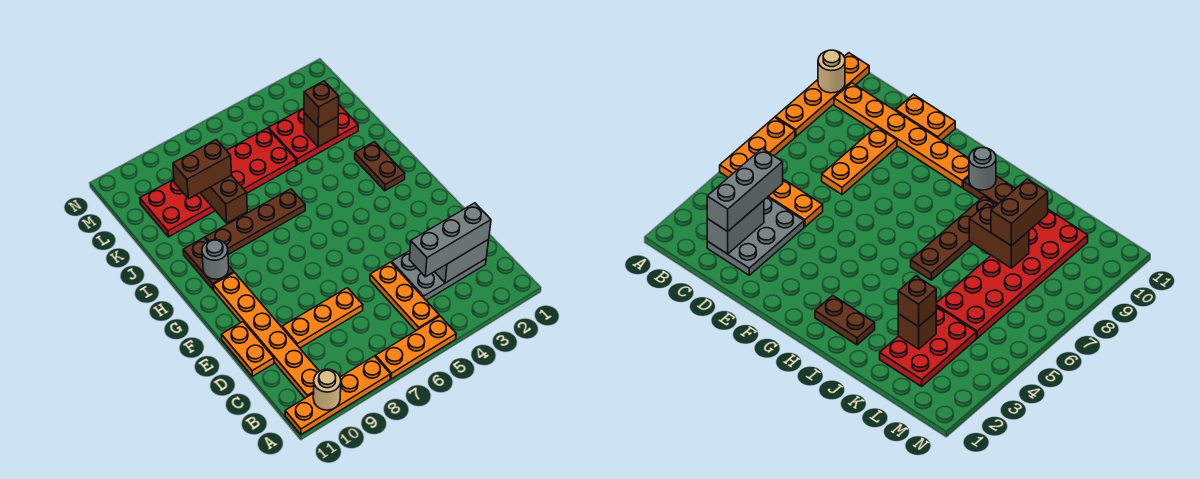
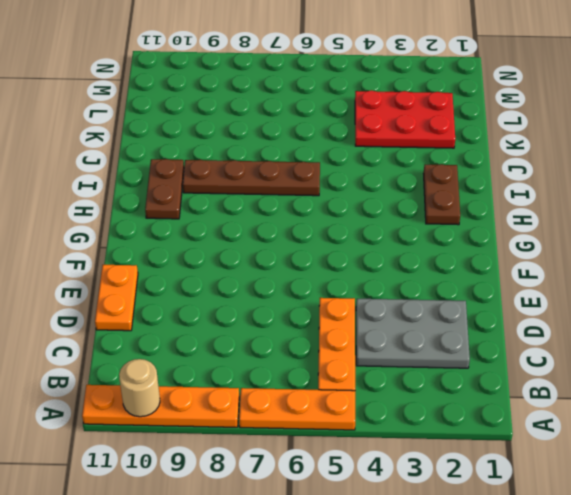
none -> orange plate B10:G10 level 1
none -> orange plate D7:D9 level 1
none -> red plate K5:L10 level 1

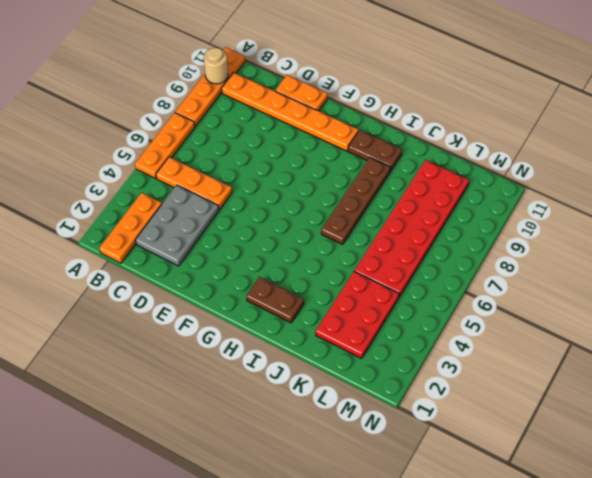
orange plate B1:B3 level 1 -> orange plate D7:D9 level 1
none -> grey brick C2:C3 level 2
none -> grey round brick H10 level 2
none -> brown brick J8:K8 level 2

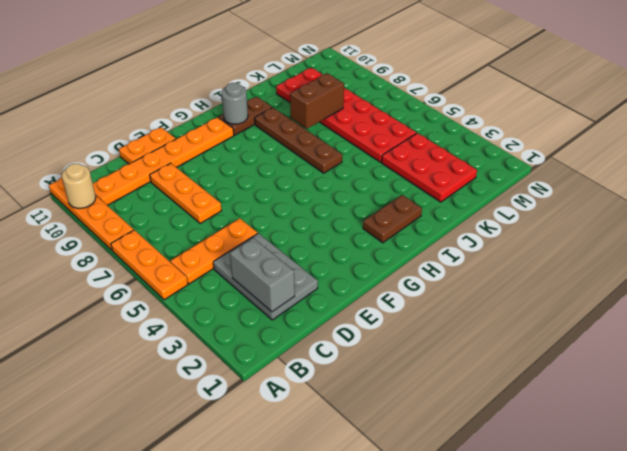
none -> brown brick K3 level 2
none -> grey brick C2:C4 level 3
none -> brown brick K3 level 3

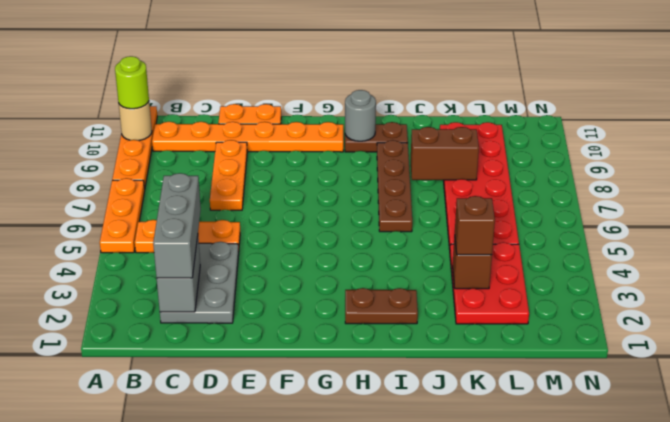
lime round brick A10 level 3 -> none
none -> brown brick K8:K9 level 3

